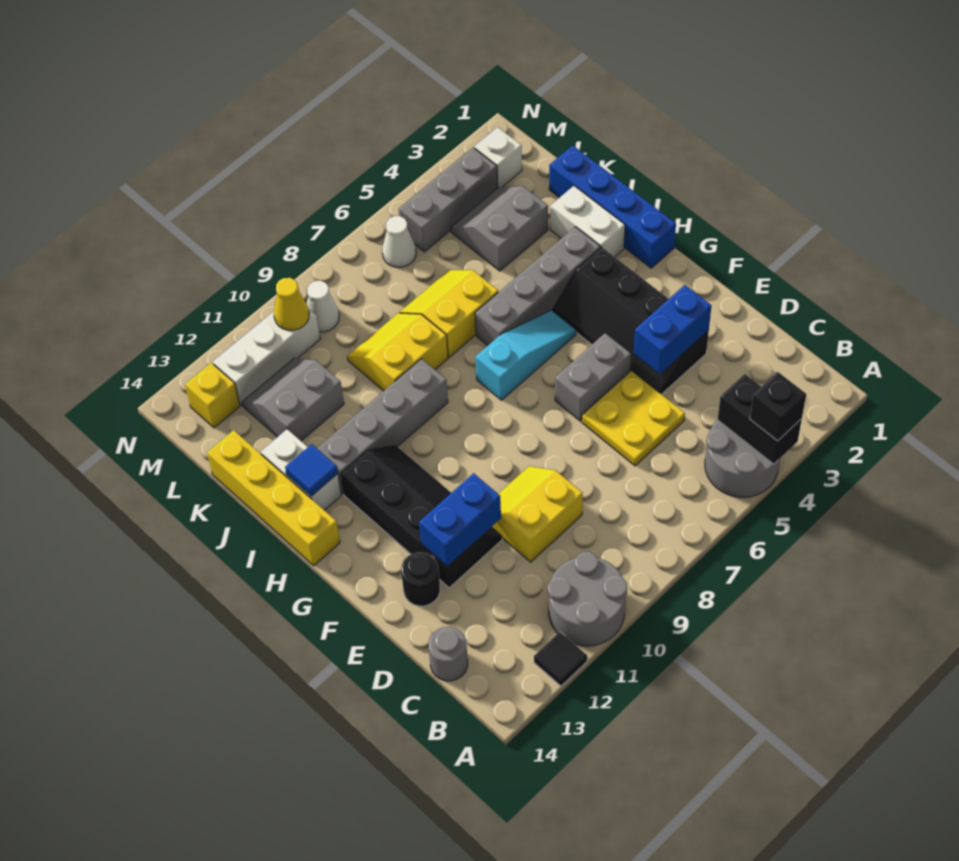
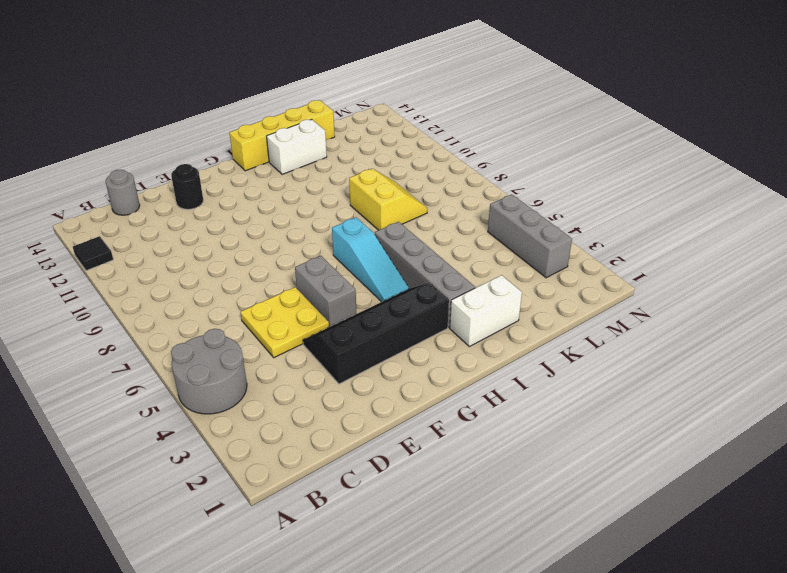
none -> grey round brick A10:B11 level 1
none -> yellow slope D9:E10 level 1 top D
none -> black slope E11:H12 level 1 top 12
none -> blue brick H1:K1 level 1

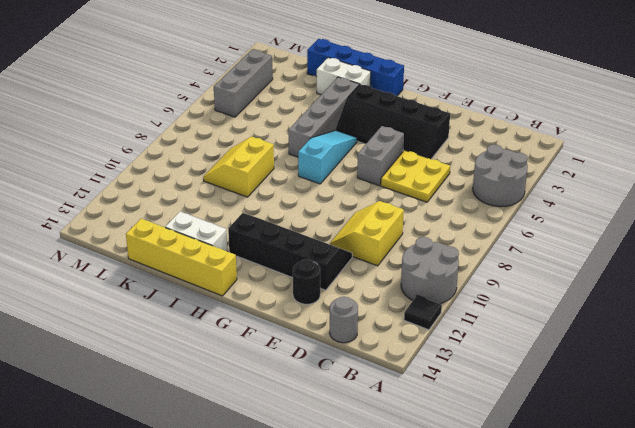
none -> grey brick I9:I12 level 1
none -> yellow slope J6:K7 level 1 top J
none -> grey slope K3:L4 level 1 top K
none -> grey slope K11:L12 level 1 top K

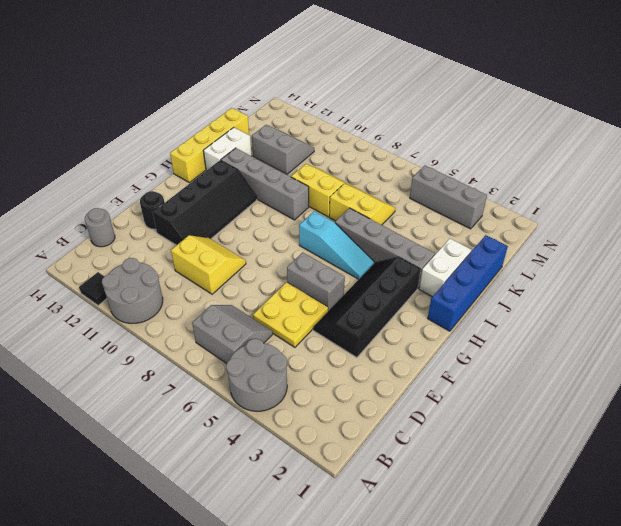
grey slope B6:C7 level 1 top B -> grey slope K3:L4 level 1 top K
none -> white brick M2 level 1
none -> white cone M6 level 1
none -> white cone M9 level 1
none -> white brick M10:M12 level 1

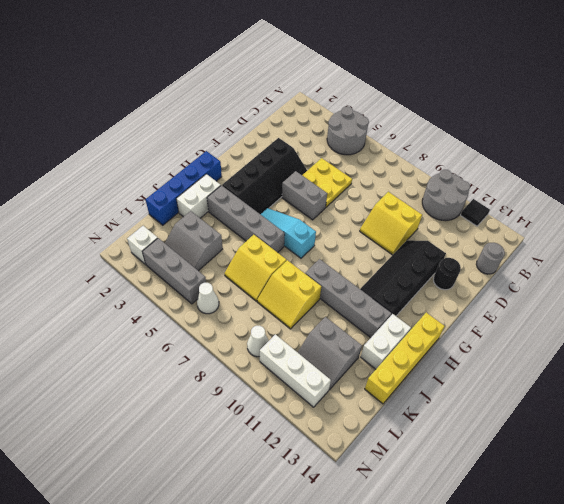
none -> yellow brick M13 level 1
none -> black brick A4:B4 level 2
none -> blue brick E3:E4 level 2
none -> blue brick E11:E12 level 2

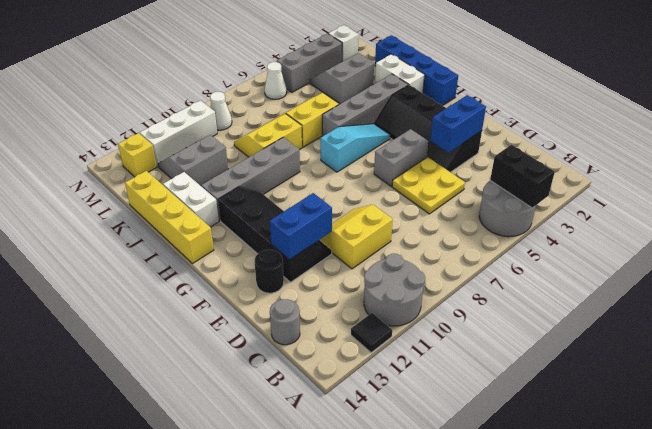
none -> blue tile I13 level 2
none -> yellow cone M10 level 2
none -> black brick A4 level 3

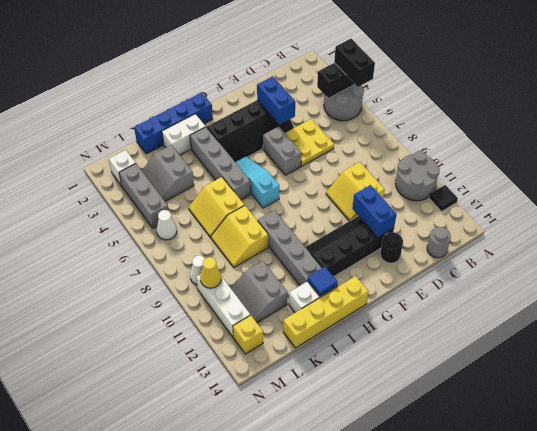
black brick A4:A5 level 3 -> black brick A4 level 3

